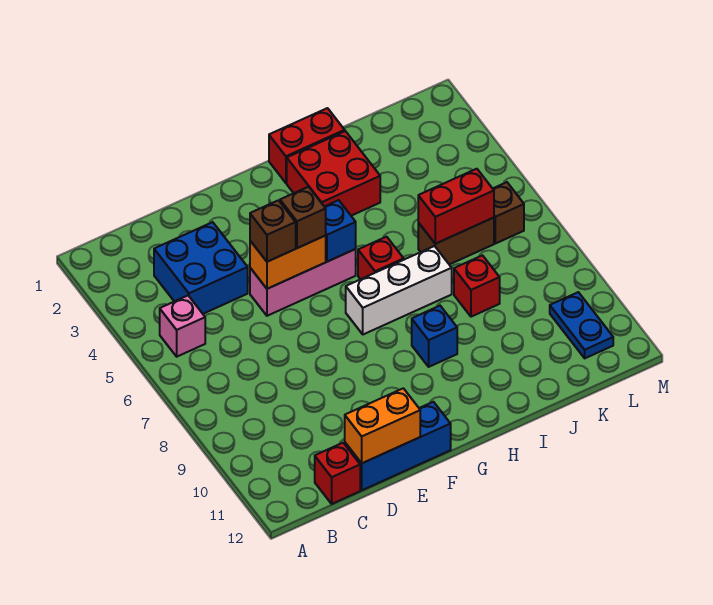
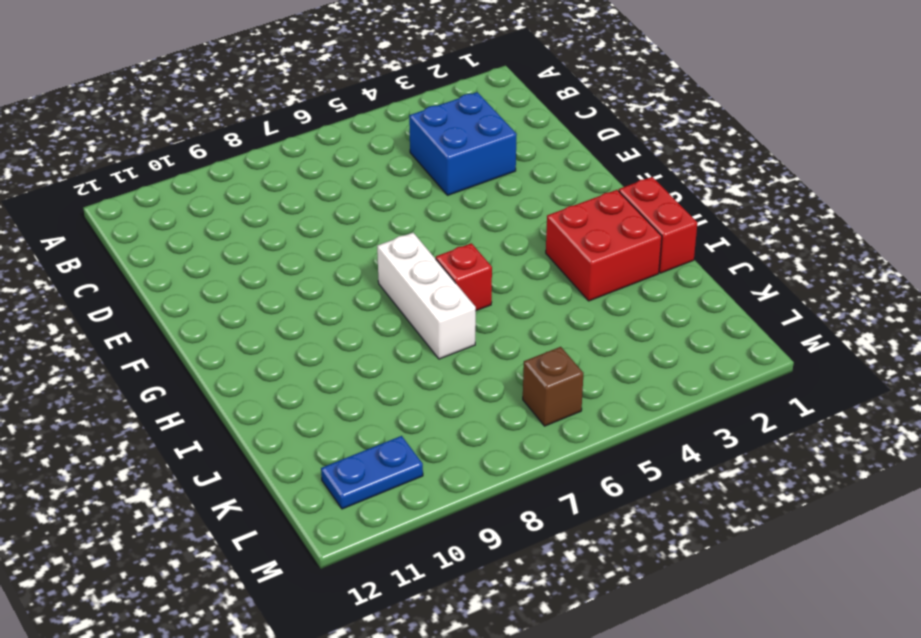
none -> pink brick B5 level 1
none -> red brick C12 level 1
none -> blue brick D12:F12 level 1

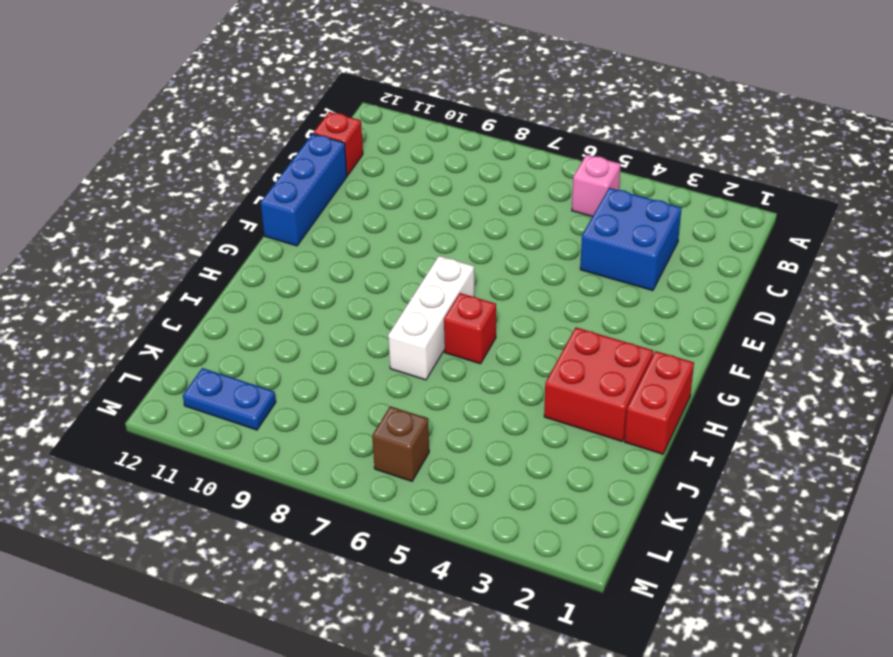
none -> pink brick E5:G5 level 1
none -> blue brick H9 level 1
none -> brown brick J6:K6 level 1

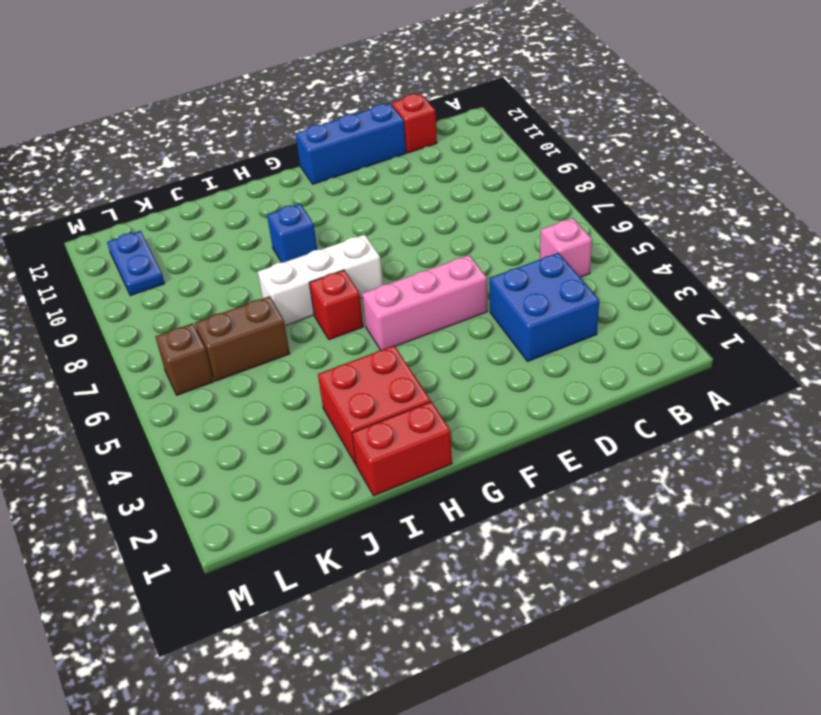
none -> red brick J8 level 1
none -> orange brick D12:E12 level 2
none -> orange brick E5:F5 level 2

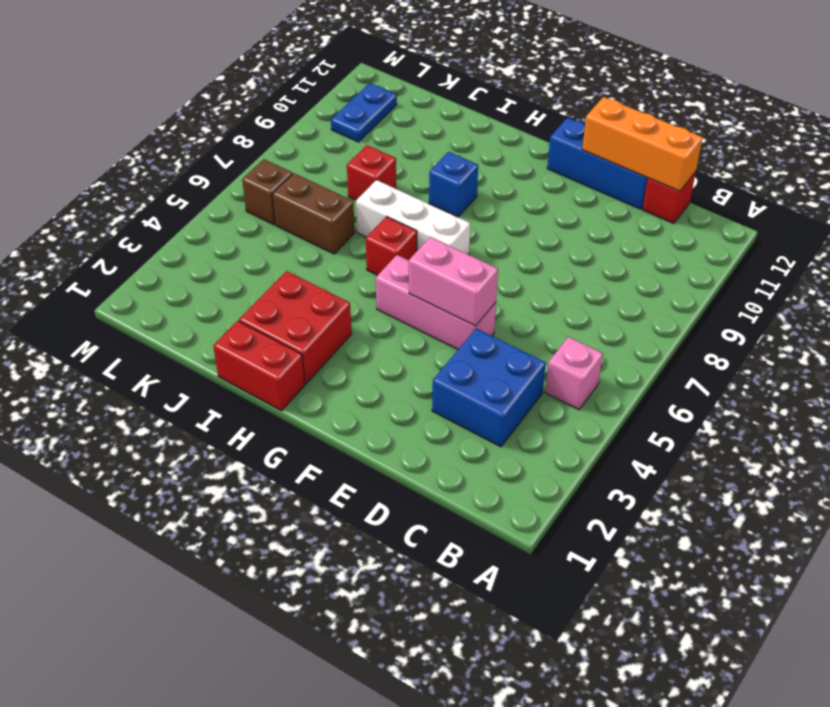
orange brick C12:E12 level 2 -> orange brick D12:E12 level 2
pink brick E5:F5 level 2 -> orange brick E5:F5 level 2
none -> blue brick G5 level 2
none -> red brick J6:K6 level 2
none -> brown brick E5 level 3

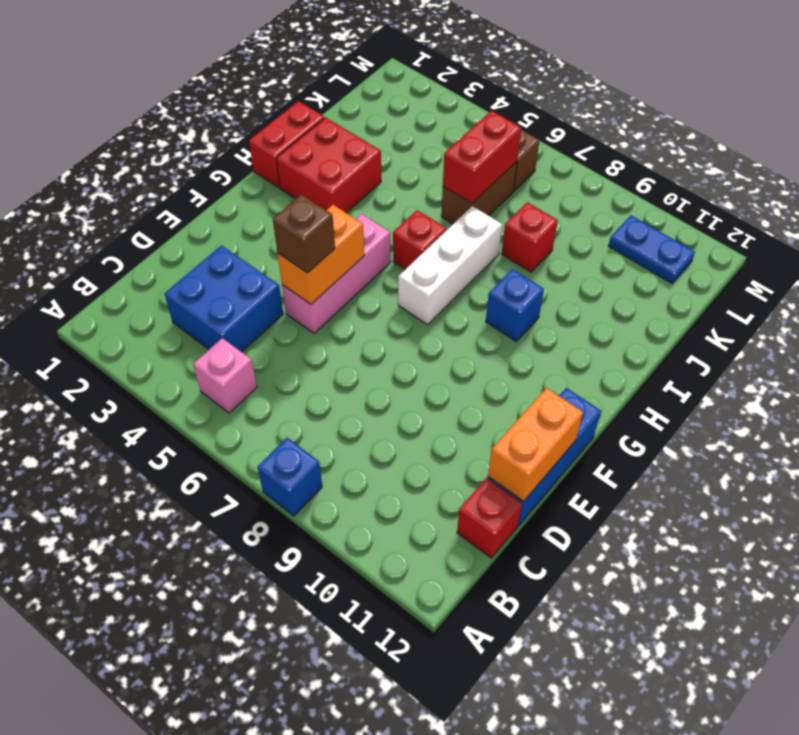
blue brick A8 level 1 -> blue brick G5 level 2
none -> brown brick F5 level 3

